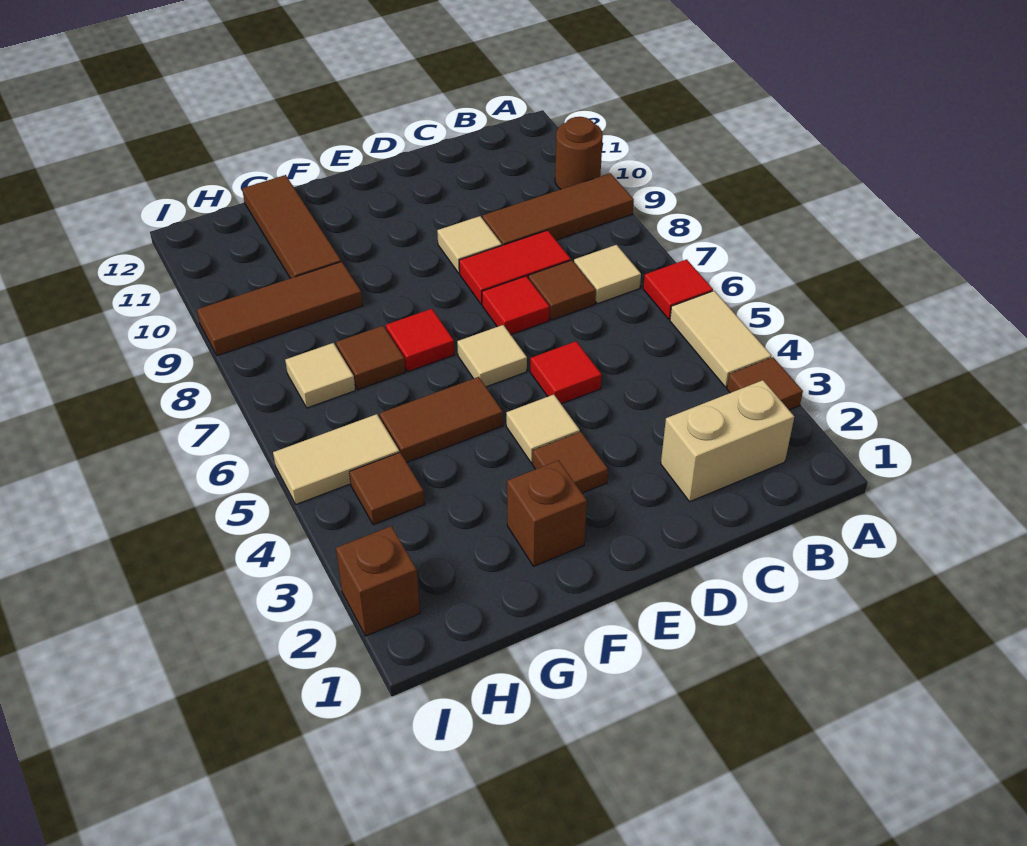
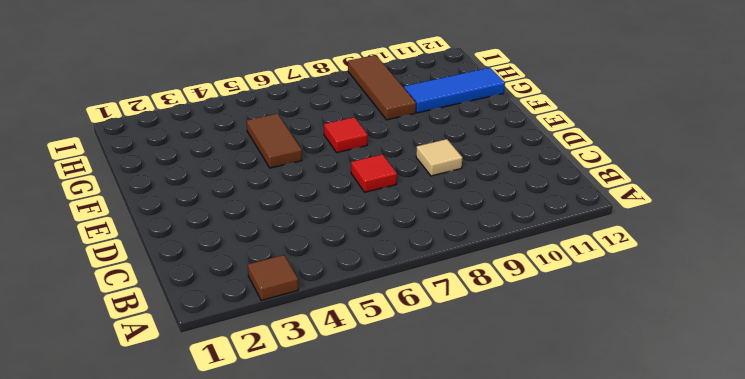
blue tile G10:G12 level 1 -> brown tile G10:G12 level 1
none -> tan tile A4:A5 level 1
none -> red tile A6 level 1
none -> brown tile A9:C9 level 1

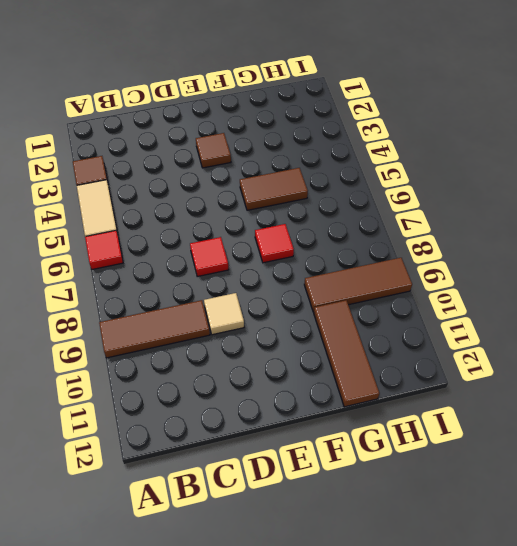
none -> brown round brick A10 level 1
none -> tan brick B2:C2 level 1
none -> tan tile B7 level 1

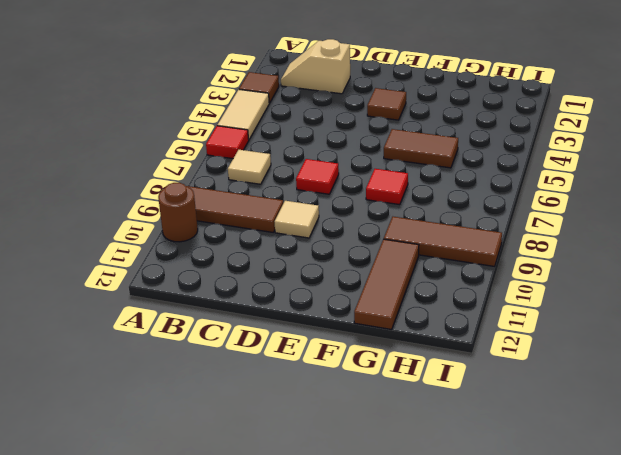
tan slope B2:C2 level 1 top C -> tan brick B2:C2 level 1
none -> brown tile C7 level 1
none -> red tile C8:D8 level 1
none -> red tile D5 level 1

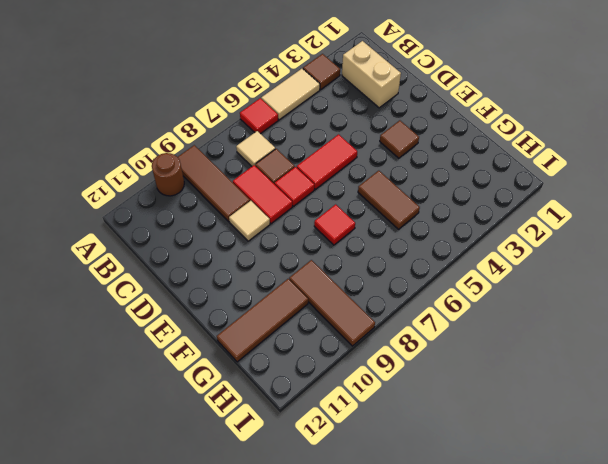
red tile D5:D6 level 1 -> red tile D5 level 1
none -> tan tile E4 level 1
none -> tan tile E6 level 1
none -> brown brick F2 level 1

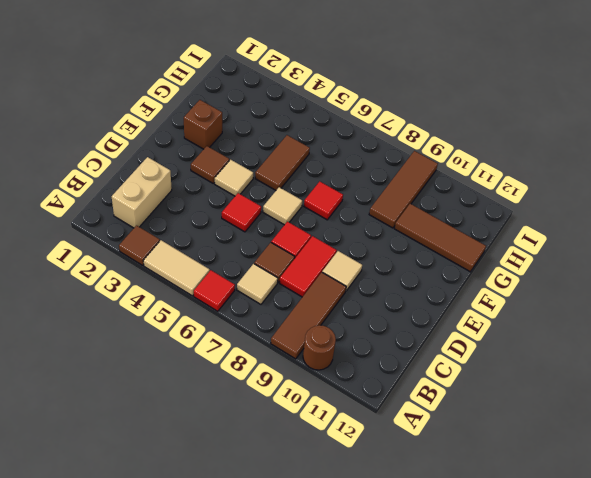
none -> brown tile G7 level 1
none -> brown tile H4 level 1
none -> tan tile H5:I5 level 1

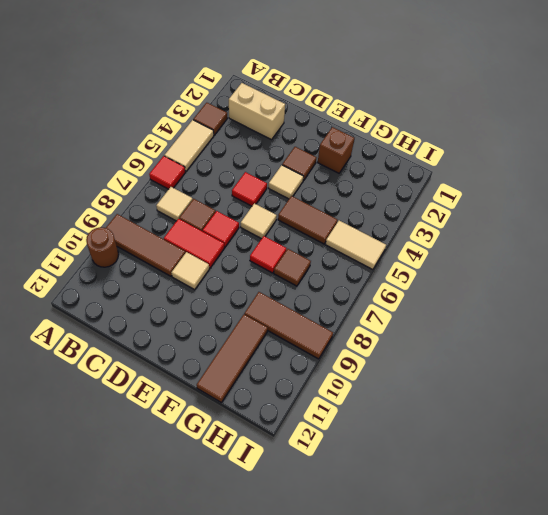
none -> brown tile H4 level 1
none -> tan tile H7 level 1
none -> brown brick I2 level 1

